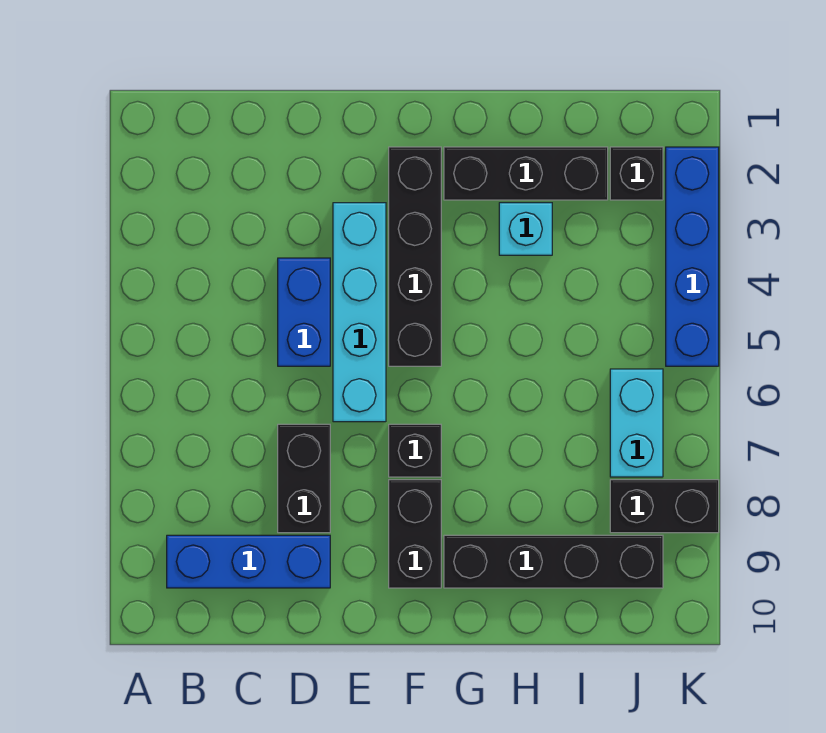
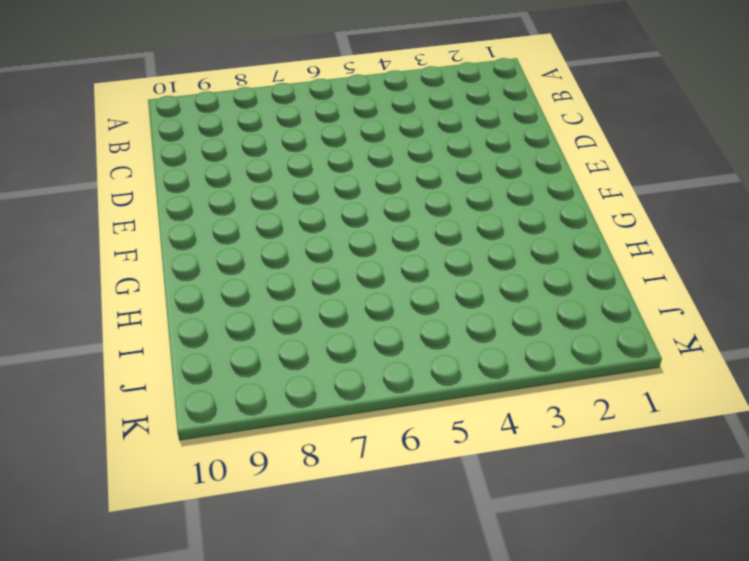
none -> blue brick B9:D9 level 1
none -> blue brick D4:D5 level 1
none -> black brick D7:D8 level 1

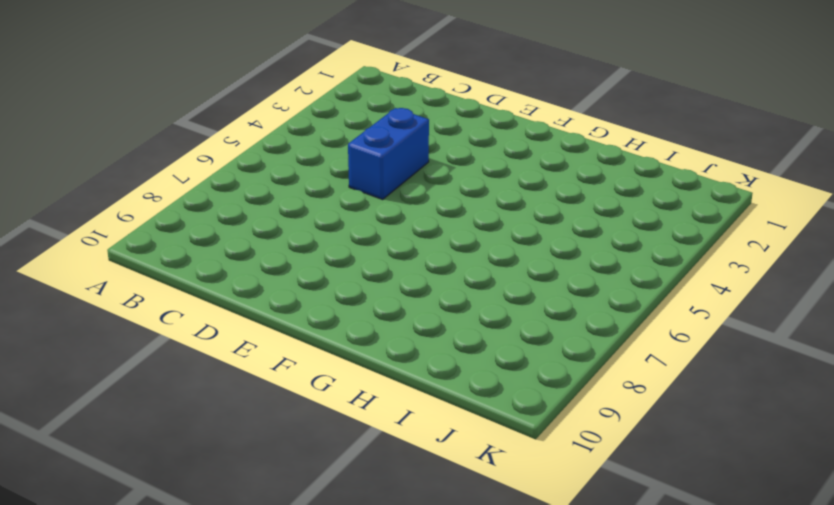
none -> blue brick B9:D9 level 1
none -> black brick D7:D8 level 1
none -> cyan brick E3:E6 level 1

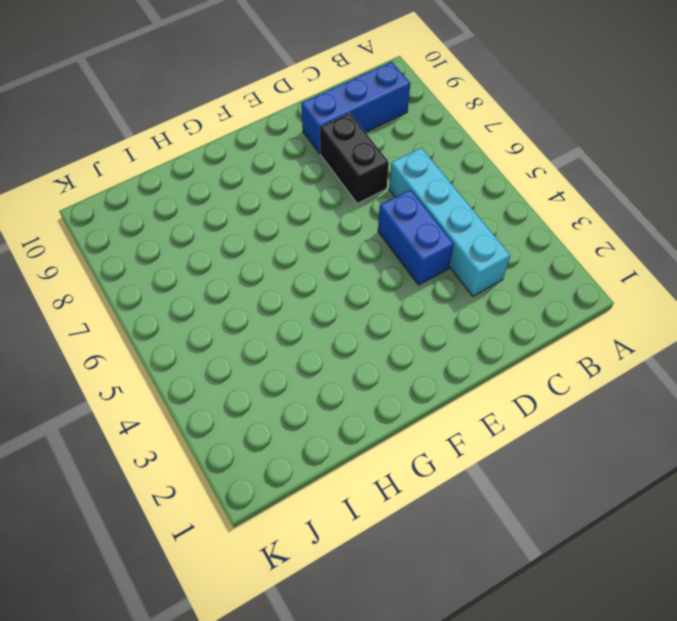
cyan brick C3:C6 level 1 -> cyan brick E3:E6 level 1
none -> black brick F2:F5 level 1
none -> black brick F7 level 1
none -> black brick F8:F9 level 1

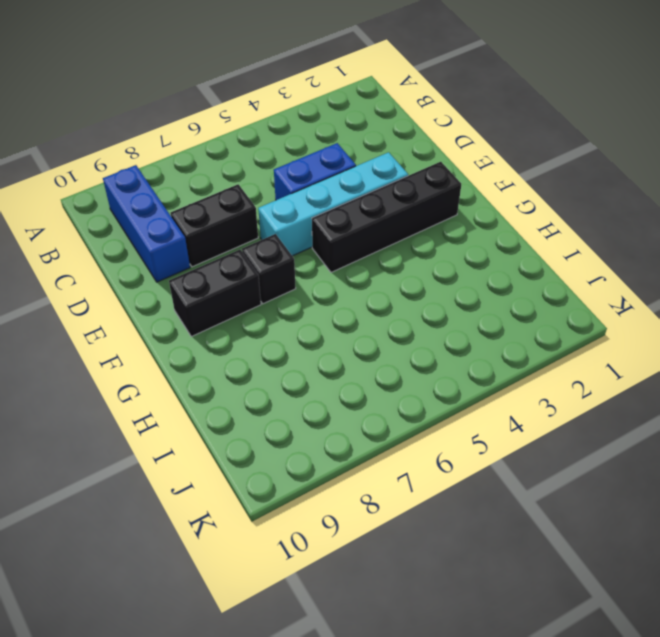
none -> black brick G2:I2 level 1
none -> black brick G9:J9 level 1
none -> cyan brick H3 level 1

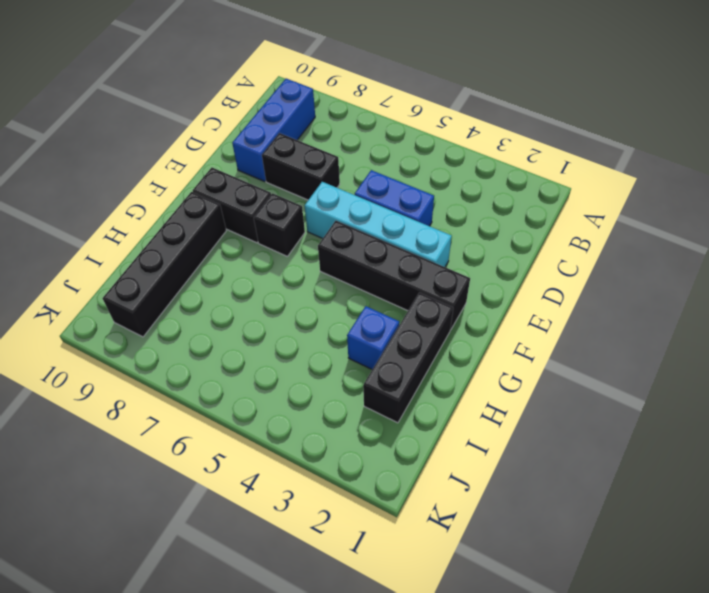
blue brick H3 level 1 -> cyan brick H3 level 1
none -> black brick J2 level 1
none -> cyan brick J6:J7 level 1
none -> black brick J8:K8 level 1

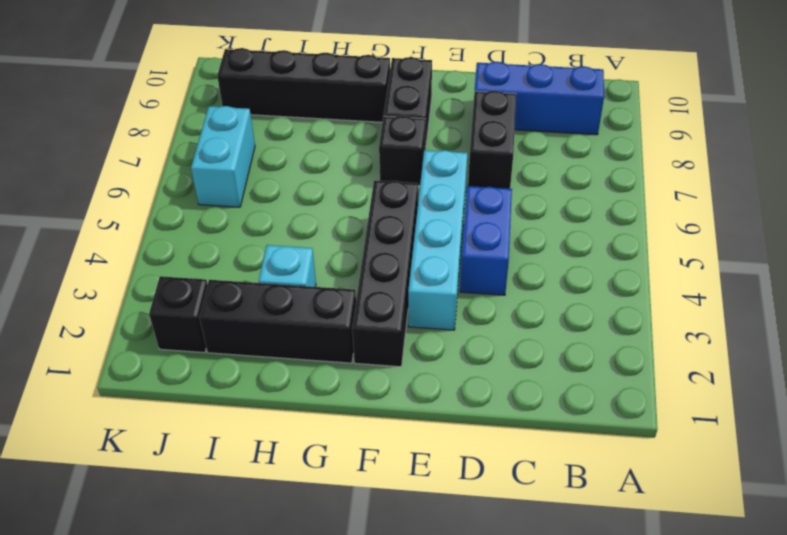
none -> black brick J8:K8 level 1
none -> blue brick K2:K5 level 1

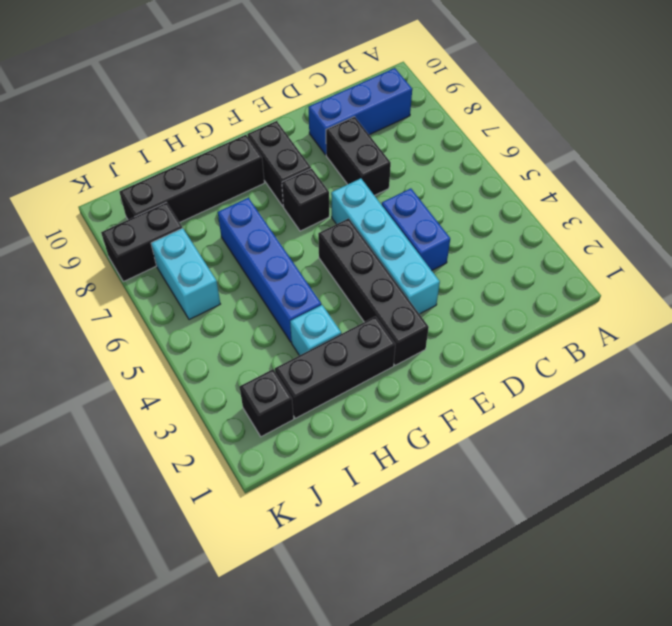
blue brick H4:H7 level 1 -> blue brick K2:K5 level 1

